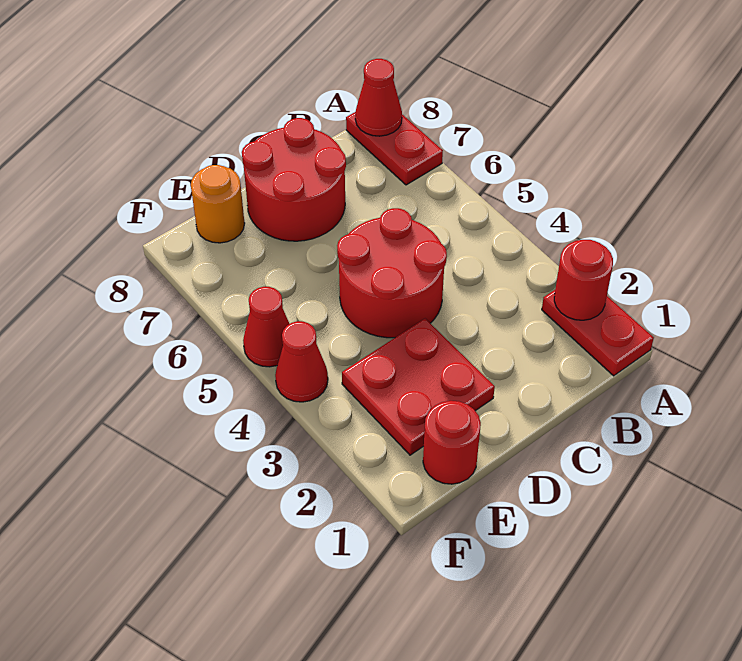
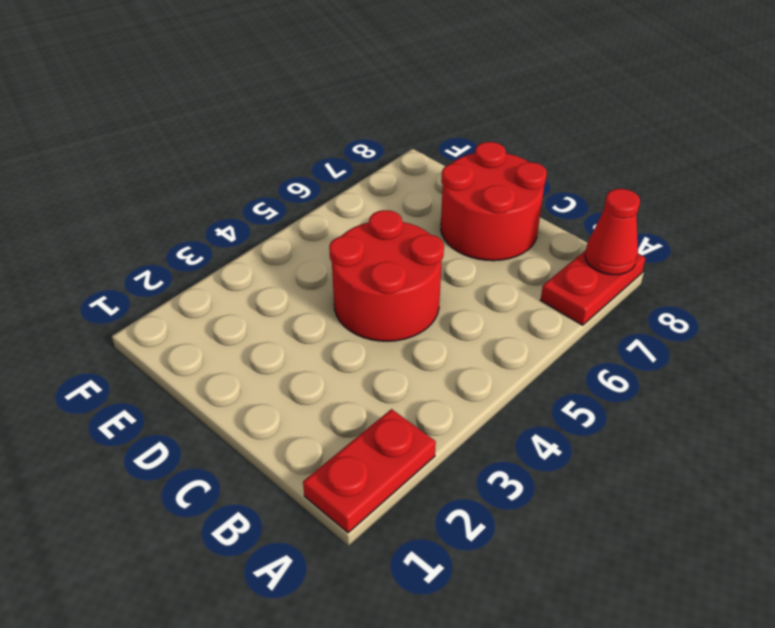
none -> red plate D2:E3 level 1
none -> red round brick E1 level 1

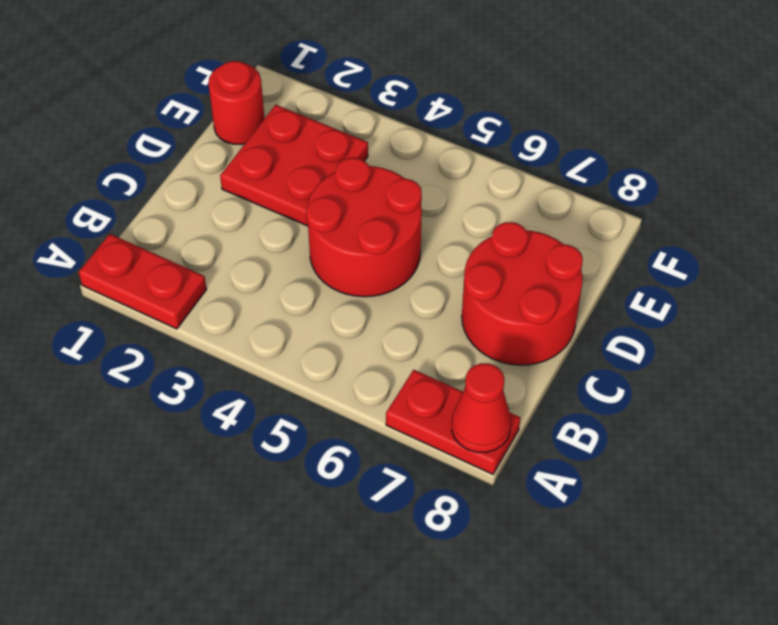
none -> orange round brick E8 level 1
none -> red cone F4 level 1

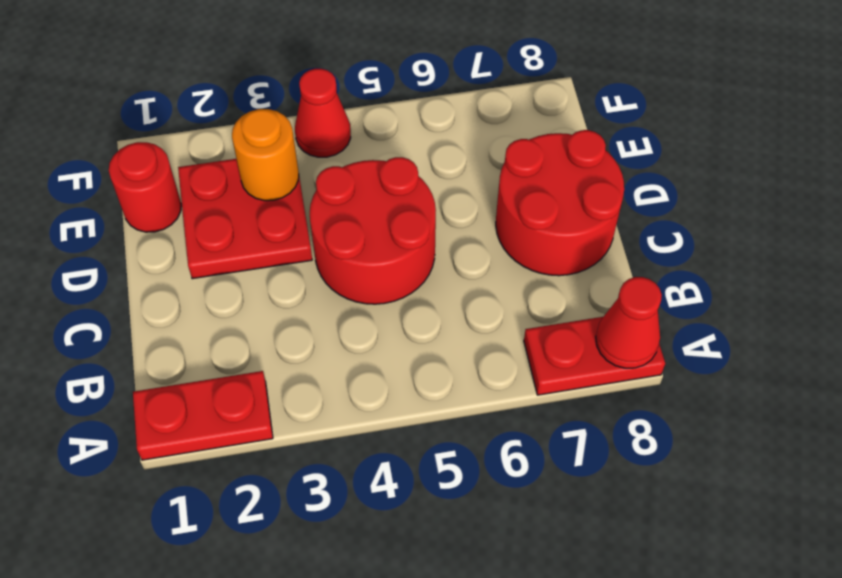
orange round brick E3 level 2 -> orange round brick E8 level 1
none -> red cone F5 level 1
none -> red round brick A2 level 2

